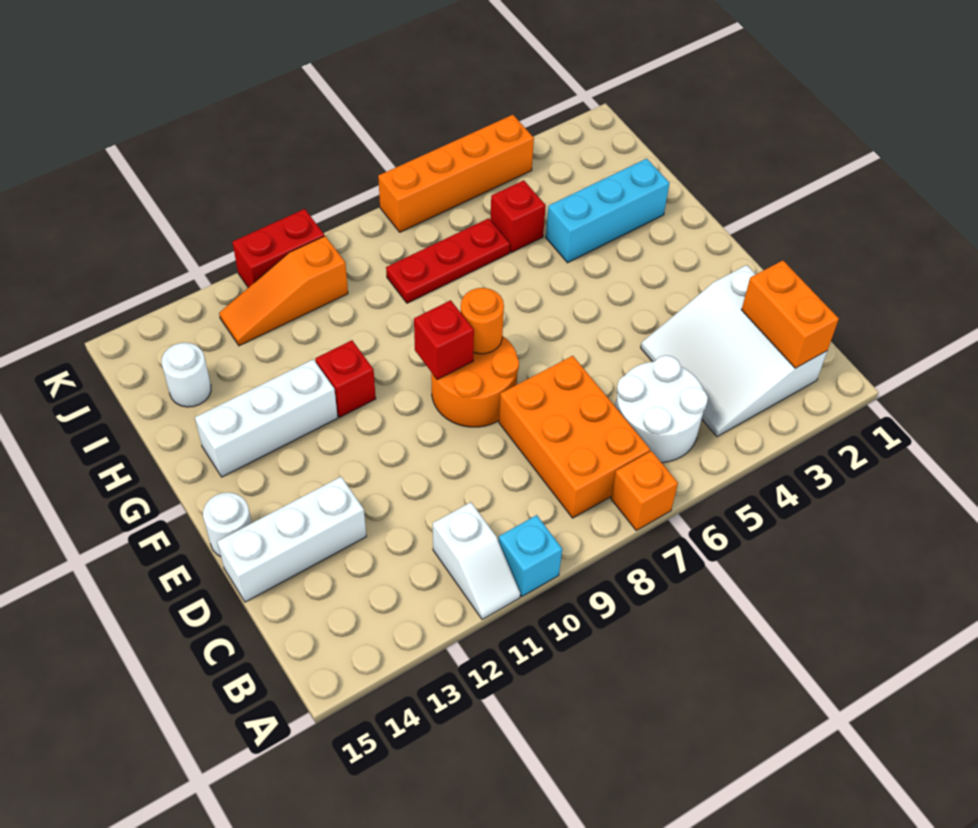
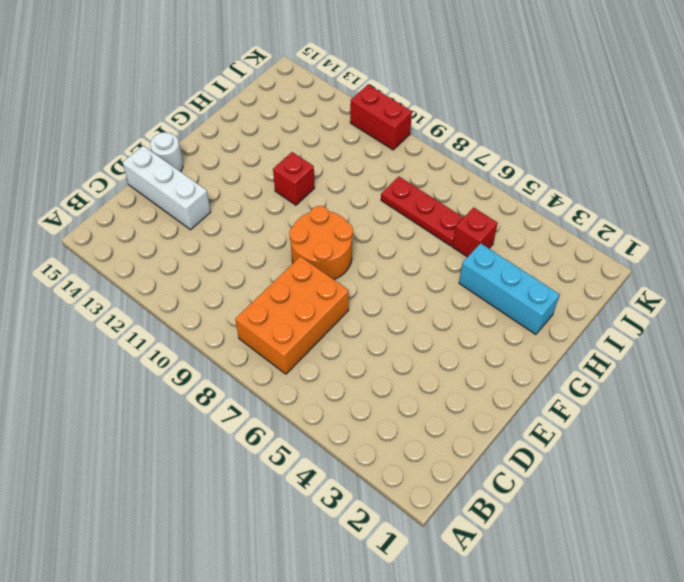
none -> orange brick A7 level 1
none -> cyan brick A10 level 1
none -> white slope A11:B11 level 1 top B

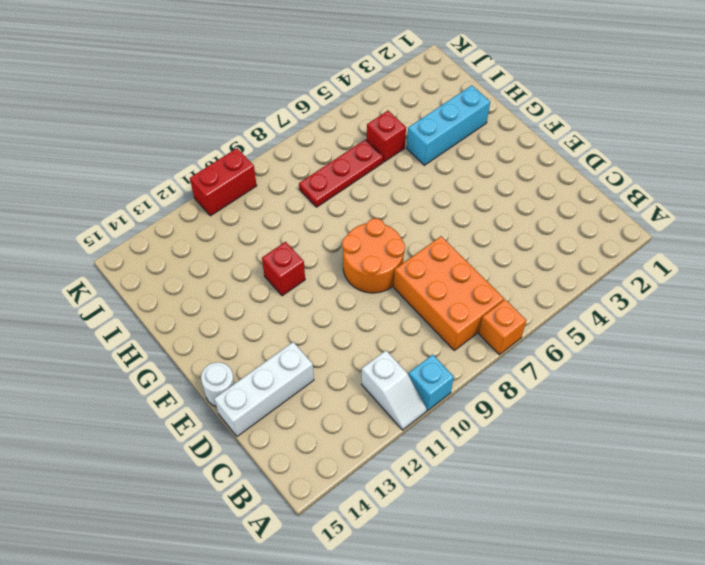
none -> white slope B2:D4 level 1 top 2
none -> white round brick B5:C6 level 1
none -> white brick G12:G14 level 1

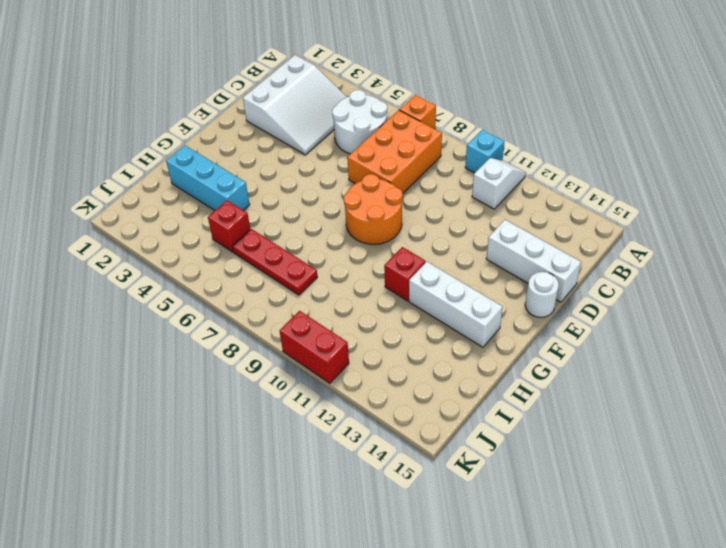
none -> white round brick I14 level 1
none -> orange slope J10:J12 level 1 top 10
none -> orange brick K4:K7 level 1

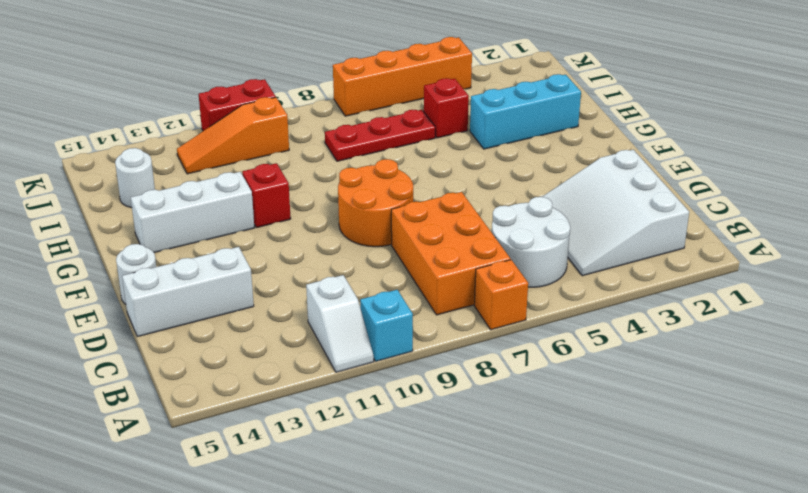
none -> orange brick B2:C2 level 2
none -> orange round brick F8 level 2
none -> red brick F9 level 2

